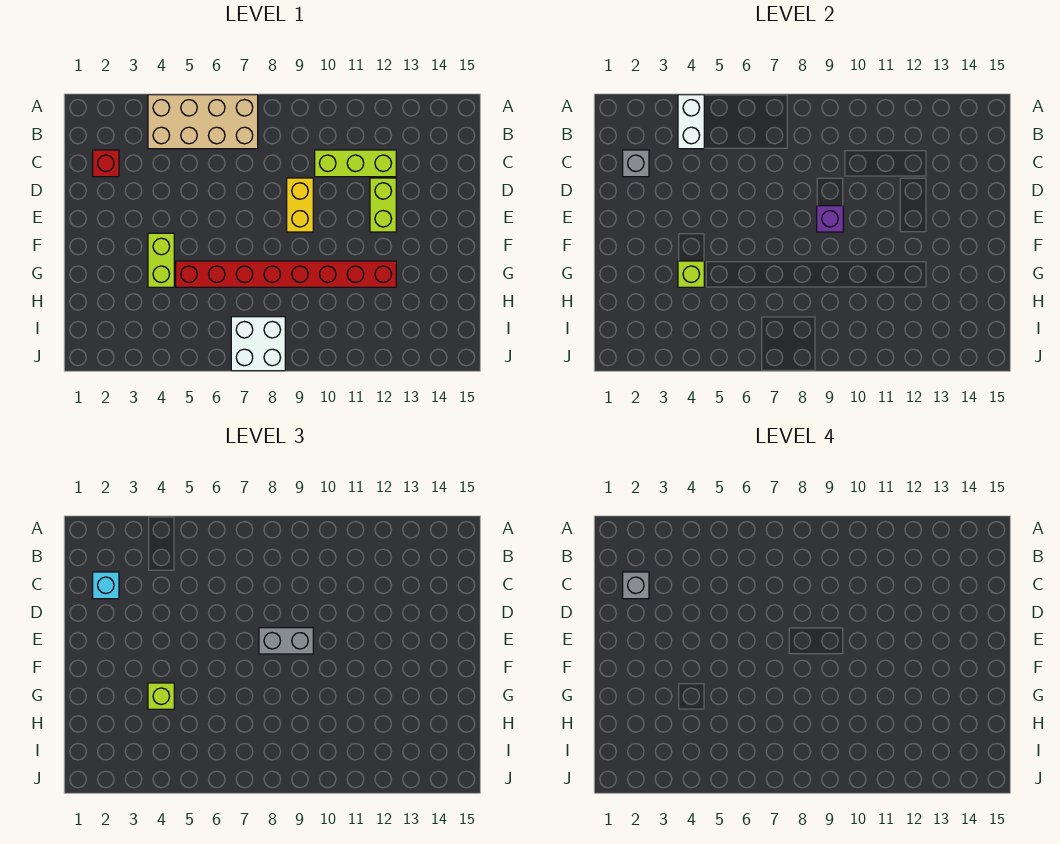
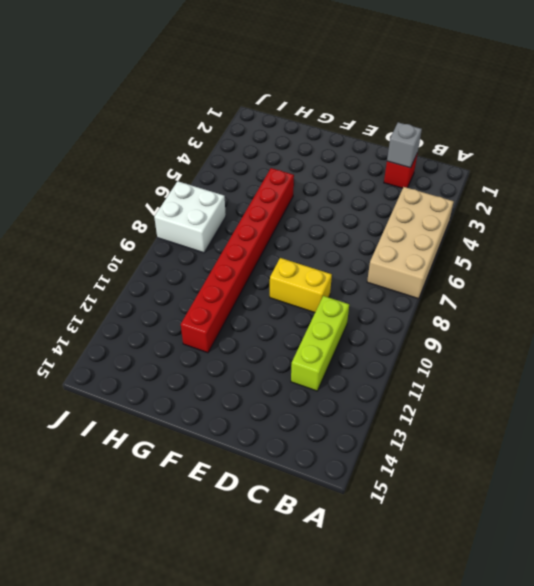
none -> lime brick D12:E12 level 1
none -> lime brick F4:G4 level 1
none -> white brick A4:B4 level 2

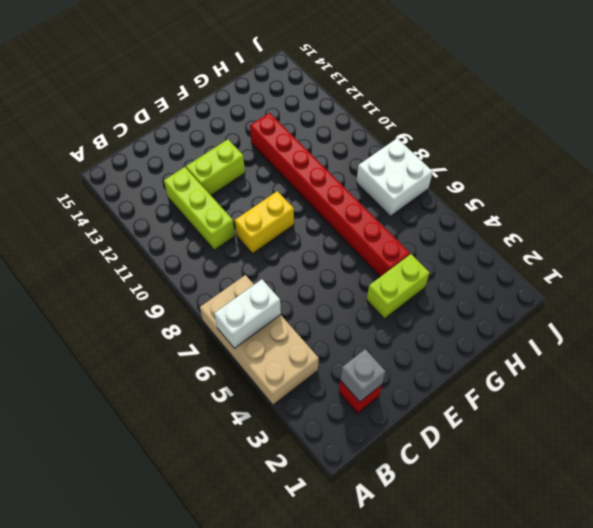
white brick A6:B6 level 2 -> white brick A4:B4 level 2
none -> purple brick E9 level 2
none -> lime brick G4 level 2
none -> cyan brick C2 level 3

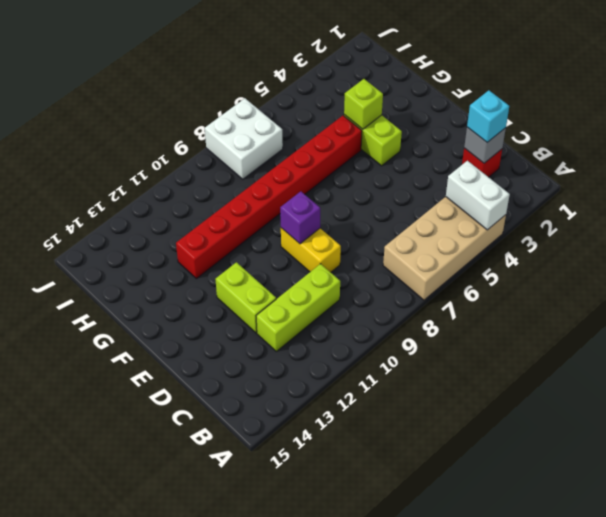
none -> grey brick E8:E9 level 3
none -> lime brick G4 level 3
none -> grey brick C2 level 4

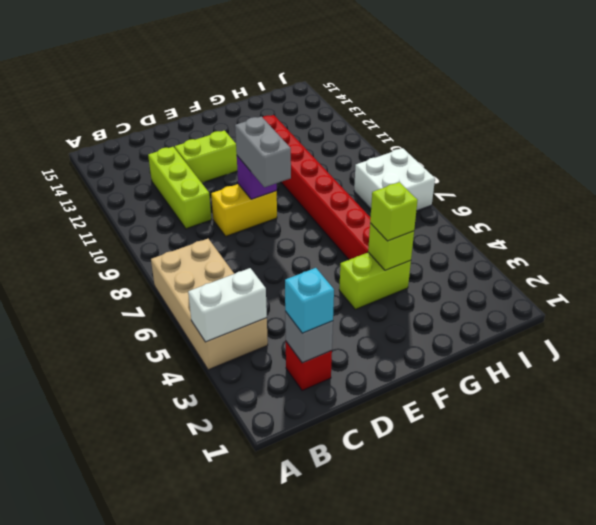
none -> grey brick C2 level 4

